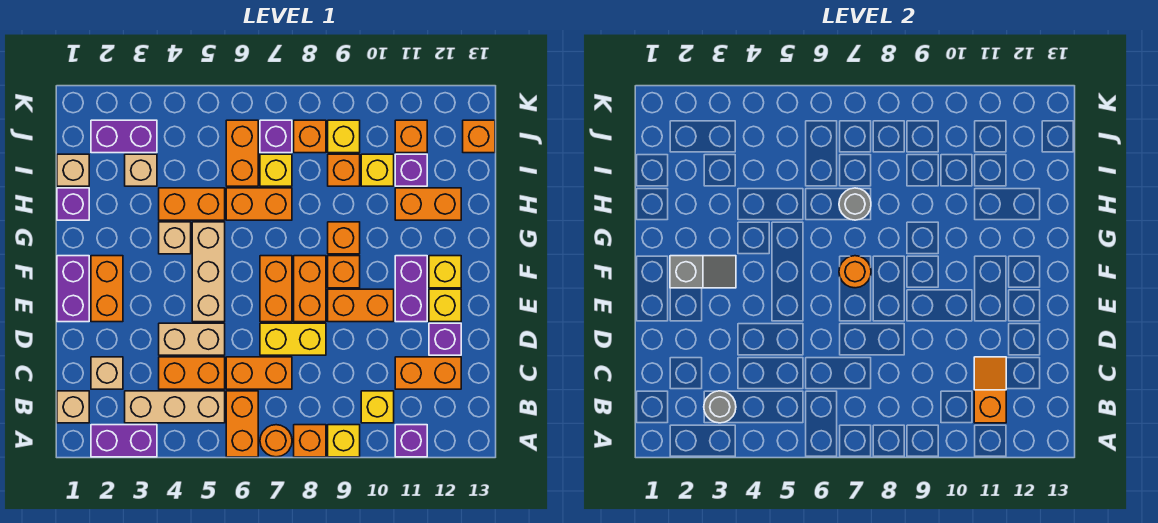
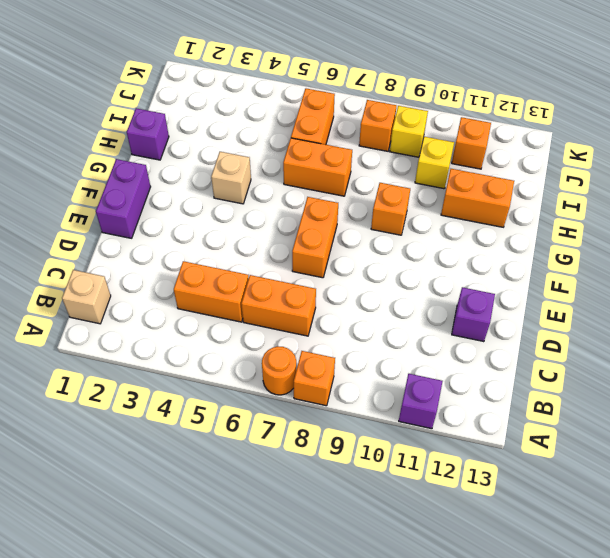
none -> purple brick A2:A3 level 1
none -> orange brick A6:B6 level 1
none -> yellow brick A9 level 1
none -> tan brick B3:B5 level 1

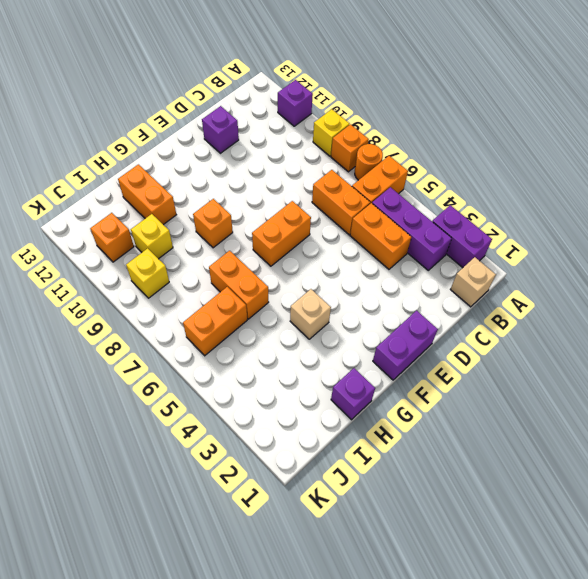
purple brick B3:B5 level 1 -> tan brick B3:B5 level 1
none -> yellow brick B10 level 1
none -> tan brick C2 level 1
none -> orange brick C11:C12 level 1
none -> tan brick D4:D5 level 1

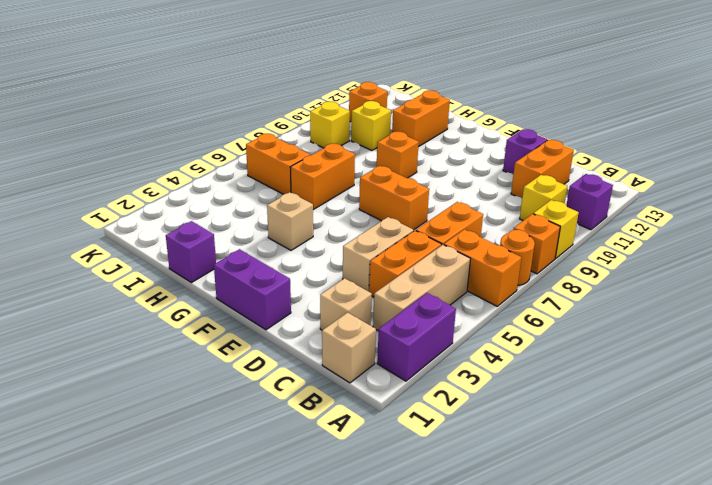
none -> yellow brick D7:D8 level 1
none -> orange brick E2:F2 level 1
none -> tan brick E5:G5 level 1
none -> orange brick E8:F8 level 1

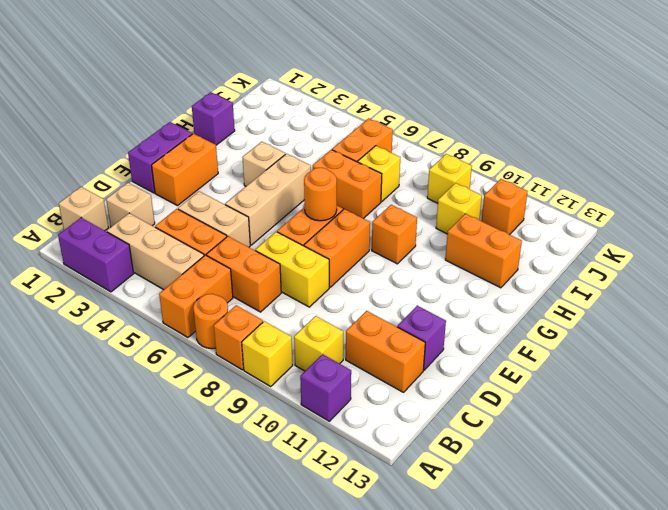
none -> orange brick E9:E10 level 1
none -> purple brick E11:F11 level 1
none -> yellow brick E12 level 1
none -> orange brick F9 level 1

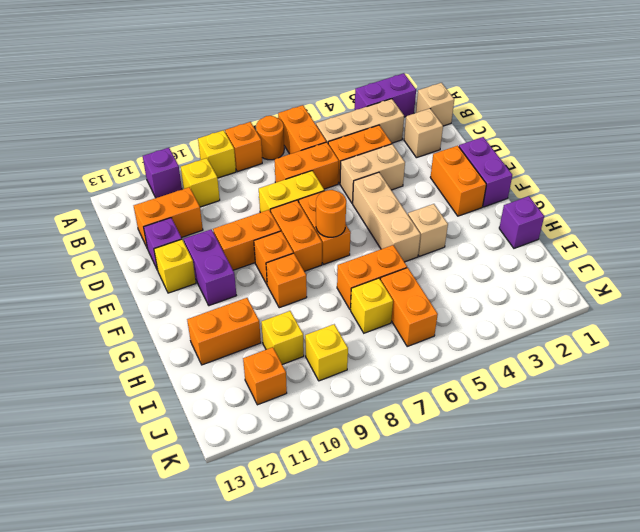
none -> yellow brick F12 level 1
none -> orange brick H4:H5 level 1
none -> tan brick I1 level 1
none -> tan brick I3 level 1

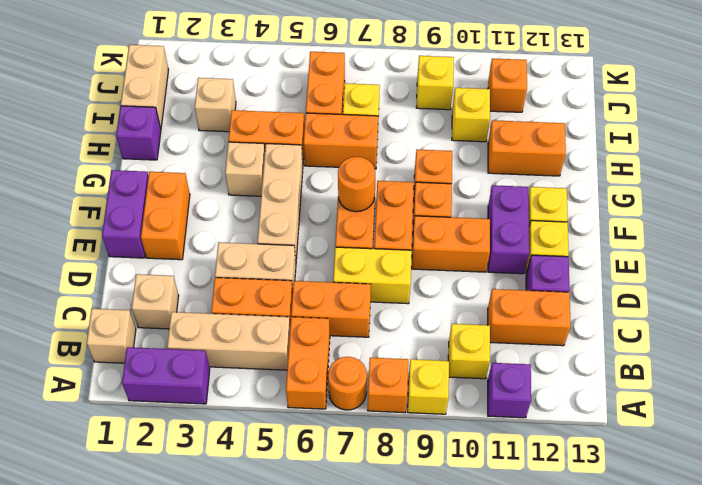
tan brick I1:J1 level 1 -> tan brick I1 level 1
none -> orange brick I9 level 1
none -> purple brick I11 level 1
none -> purple brick J2:J3 level 1
none -> purple brick J7 level 1

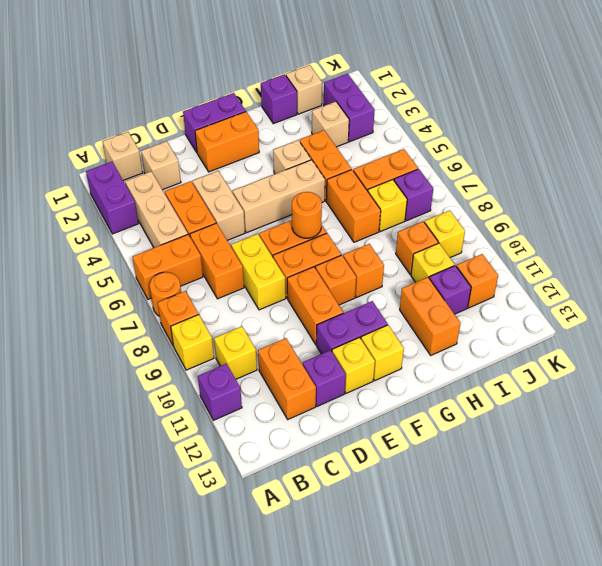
none -> orange brick J8 level 1
none -> orange brick J13 level 1
none -> grey round brick B3 level 2
none -> orange slope B11:C11 level 2 top B

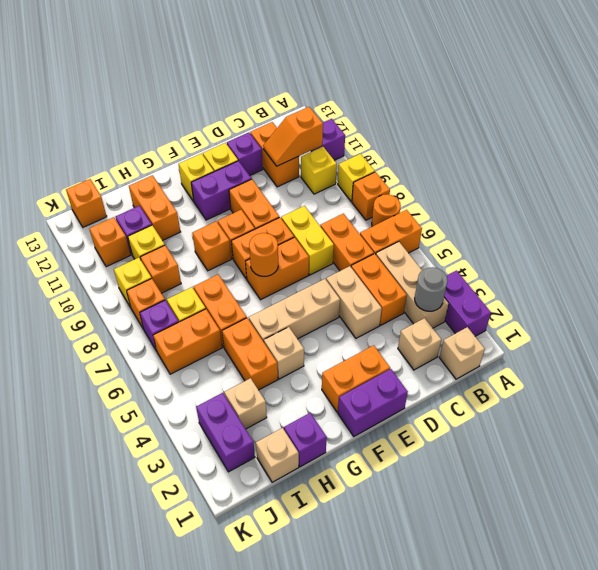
none -> grey slope F2:F3 level 2 top 2
none -> grey round brick H7 level 2

